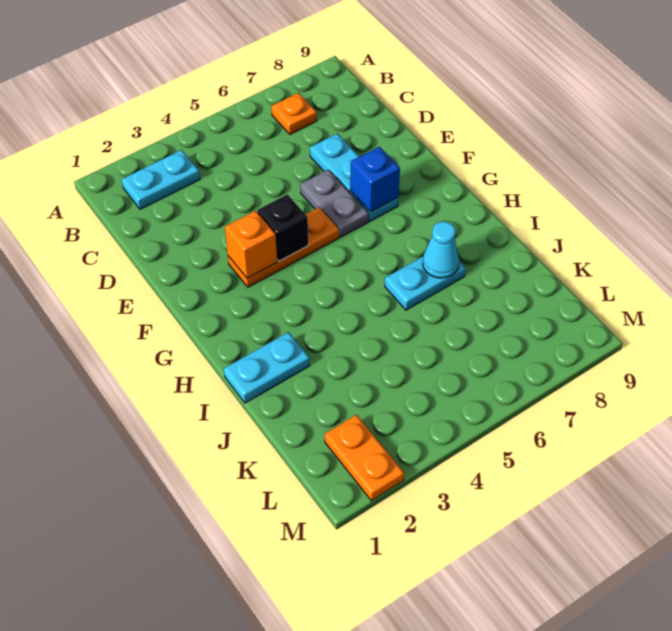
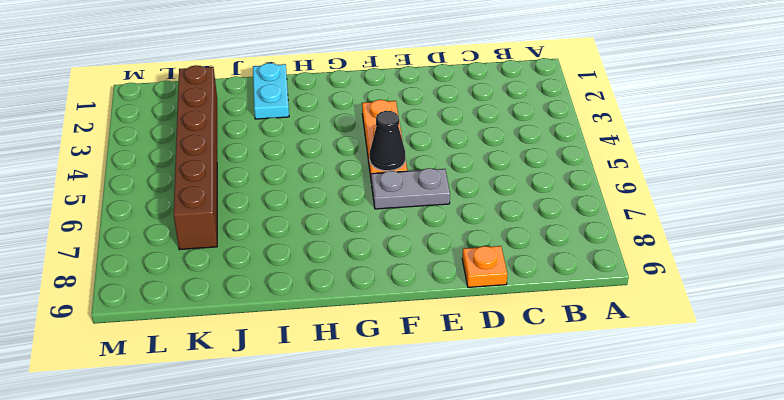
orange plate D9 level 1 -> orange plate B7 level 1
black cone F5 level 2 -> none
brown brick K2:K7 level 1 -> none
none -> cyan plate B2:B3 level 1
none -> cyan plate D7:F7 level 1
none -> cyan plate I6:I7 level 1

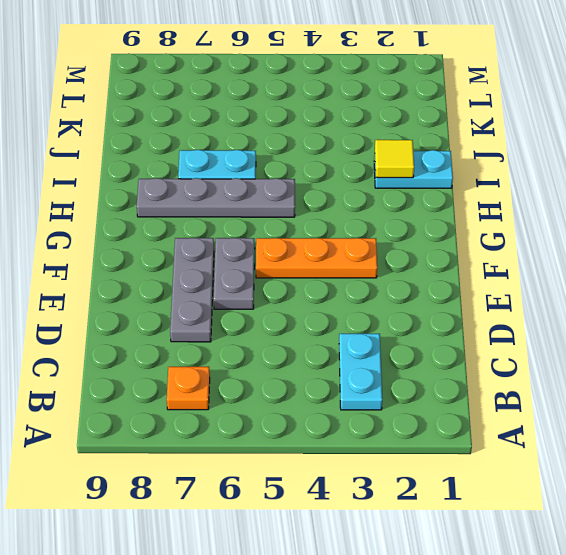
cyan plate B3:C3 level 1 -> cyan plate B2:B3 level 1
grey plate D7:F7 level 1 -> cyan plate D7:F7 level 1
grey plate H5:H8 level 1 -> none
yellow tile I2 level 2 -> none
none -> orange plate L2:M2 level 1
none -> orange brick F3 level 2
none -> black brick F4 level 2

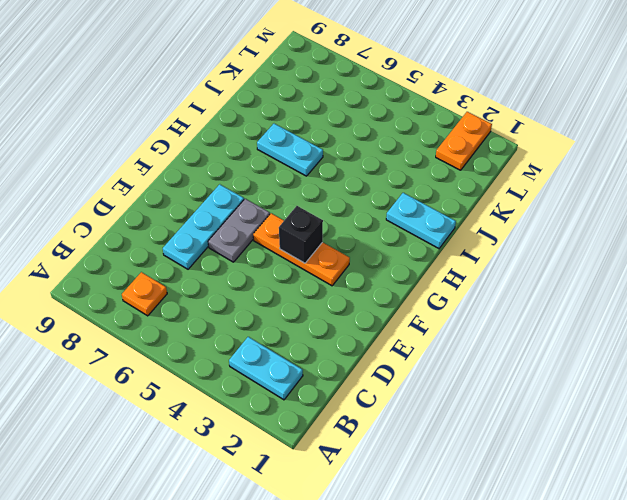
none -> orange brick F3 level 2
none -> blue brick F7 level 2
none -> cyan cone I7 level 2

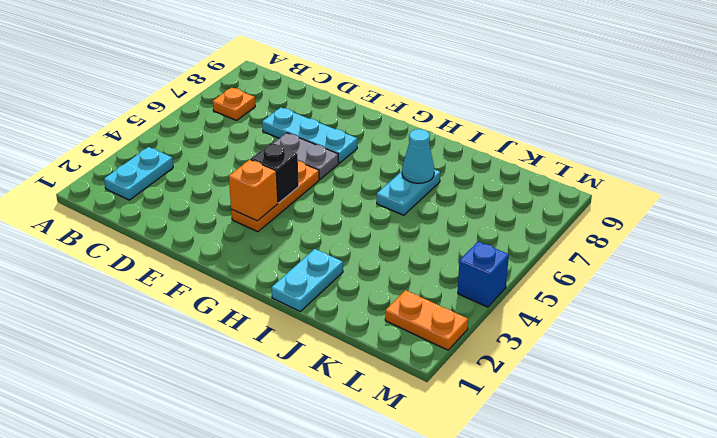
blue brick M4 level 1 -> blue brick F7 level 2

